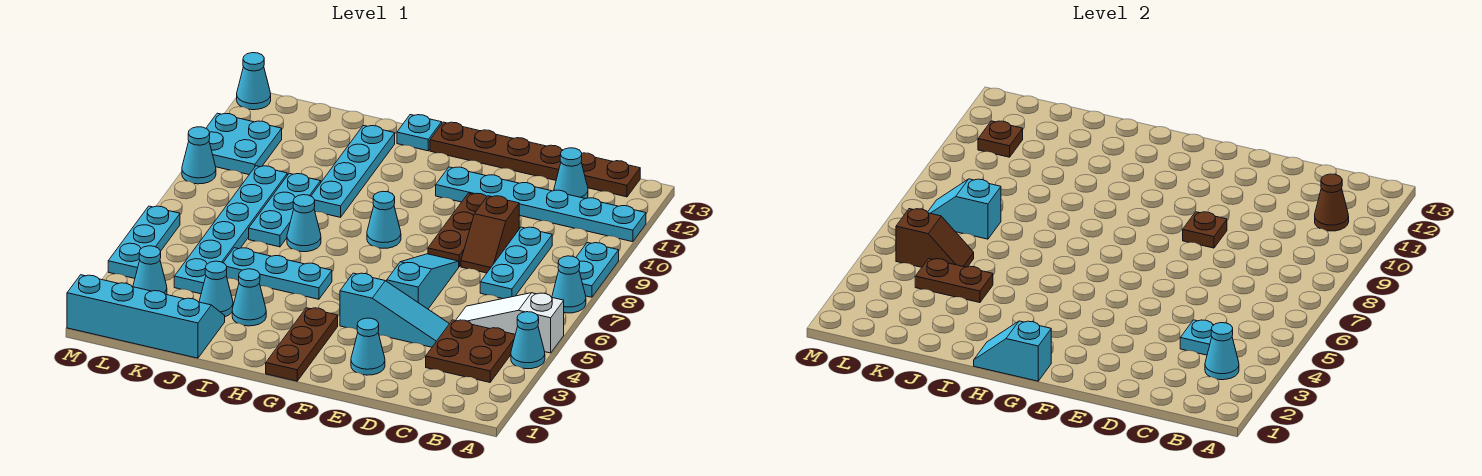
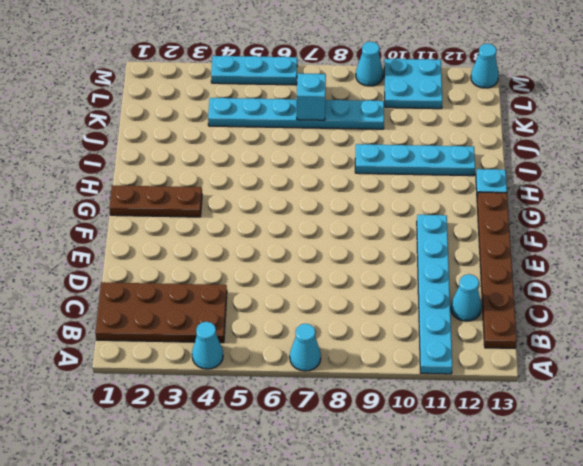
brown plate B1:C4 level 1 -> brown plate B3:C4 level 1
none -> white slope A5:C5 level 1 top A
none -> cyan plate A8:A9 level 1
none -> cyan plate C7:C9 level 1
none -> cyan slope D4:F4 level 1 top F

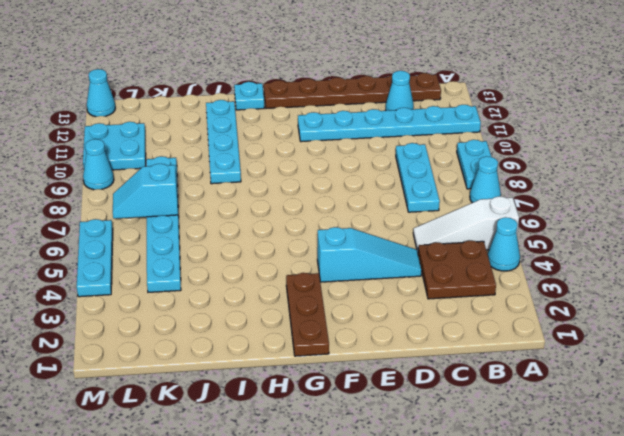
none -> brown slope D8:D9 level 1 top 9
none -> cyan cone E2 level 1
none -> cyan slope E5:E7 level 1 top 5
none -> brown plate E8:E10 level 1

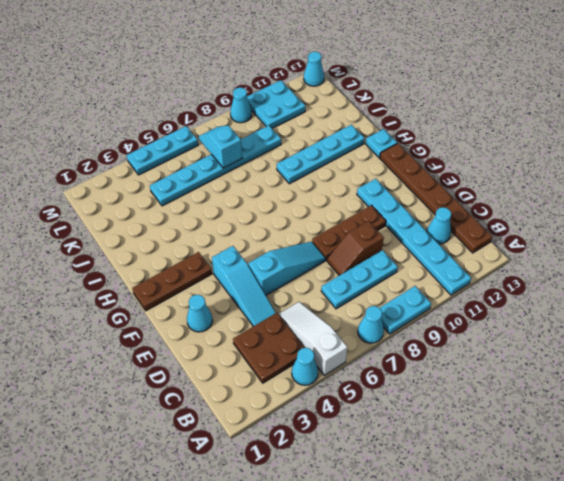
none -> cyan cone G8 level 1
none -> cyan plate H5:J5 level 1
none -> cyan cone I3 level 1
none -> cyan cone I7 level 1

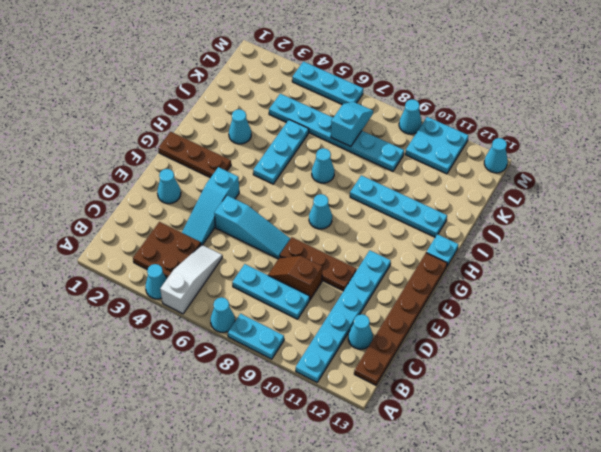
none -> cyan slope J1:M2 level 1 top 1
none -> cyan cone J3 level 1
none -> cyan plate J7:J9 level 1
none -> cyan cone L3 level 1

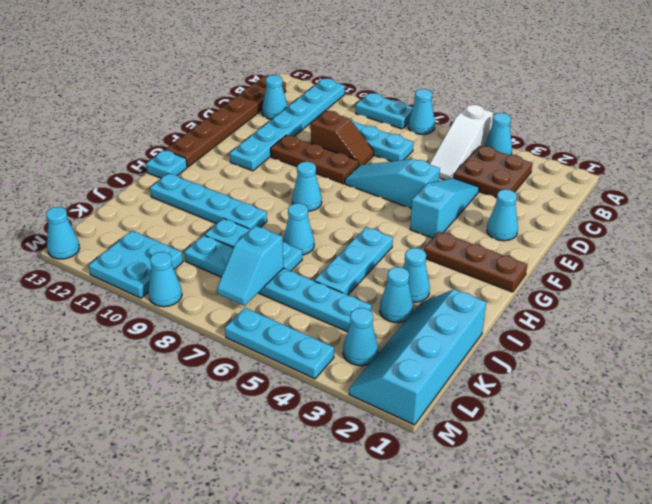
none -> cyan cone B3 level 2
none -> brown cone B11 level 2
none -> cyan plate C4 level 2
none -> brown plate E9 level 2

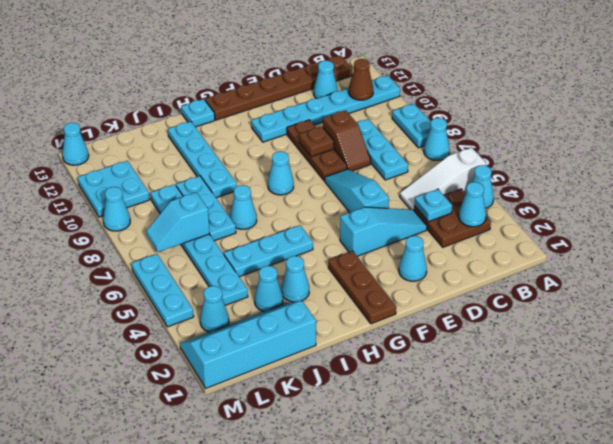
none -> cyan slope G1:H1 level 2 top G
none -> brown plate J4:K4 level 2
none -> brown slope K5:L5 level 2 top L
none -> brown plate L11 level 2

